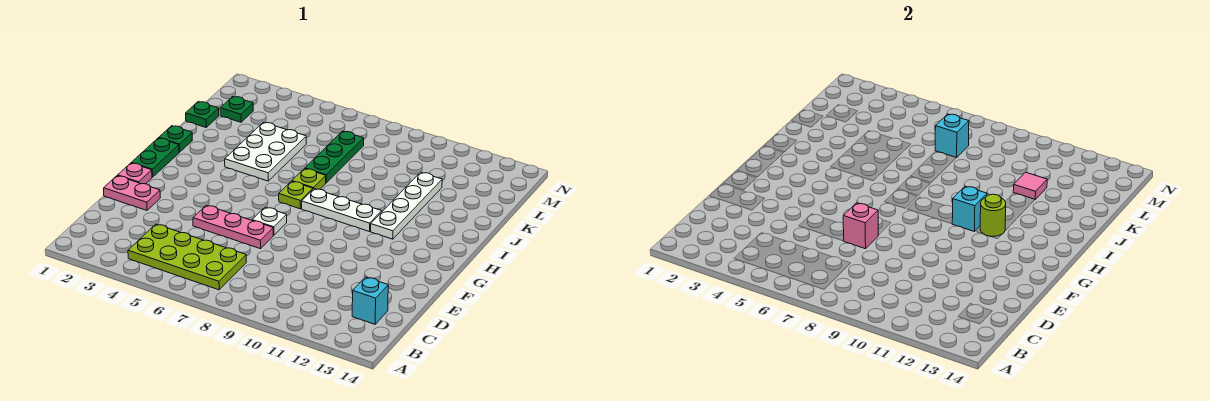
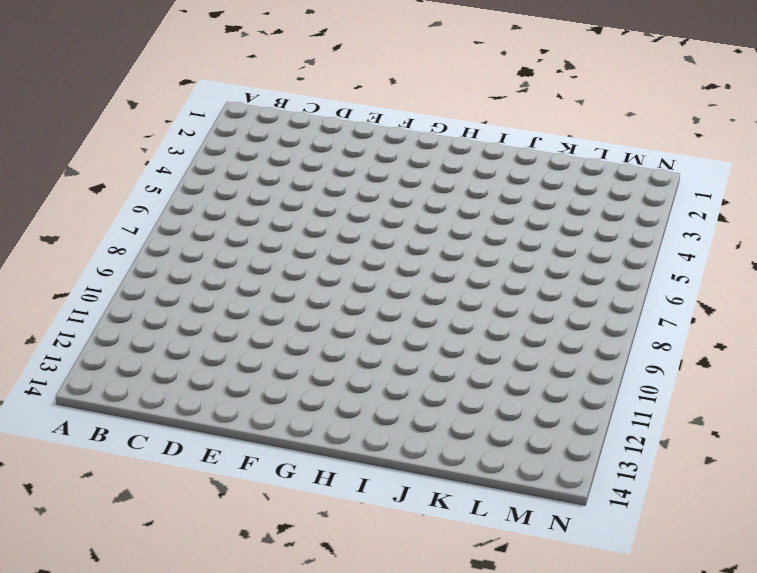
none -> lime plate B4:C7 level 1
none -> cyan brick C13 level 1
none -> pink plate E1:E2 level 1

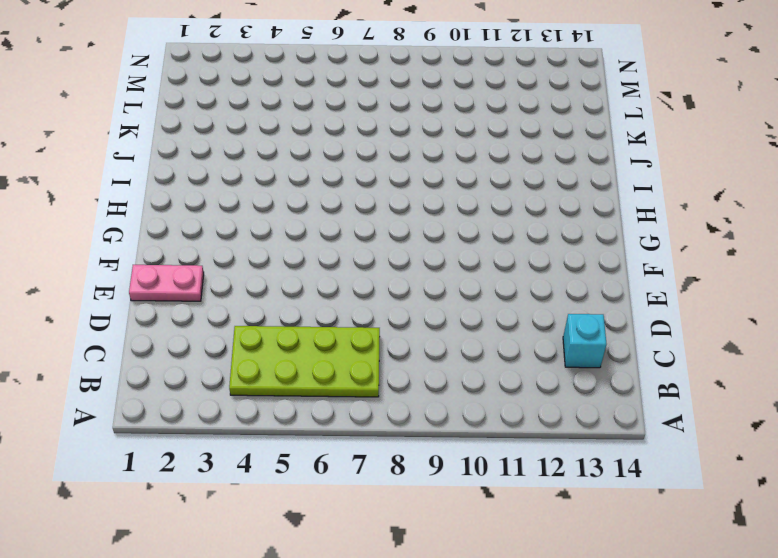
none -> pink plate E5:E7 level 1
none -> pink plate F1 level 1
none -> white plate F7 level 1

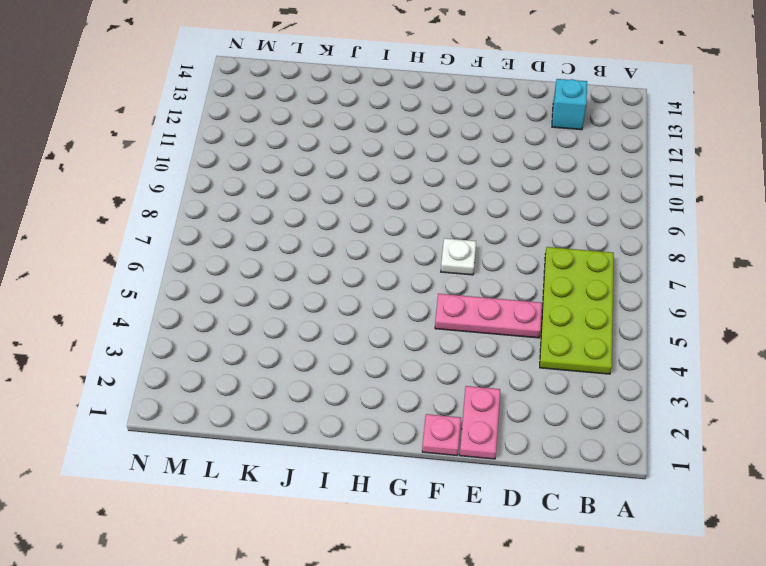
pink plate D5:F5 level 1 -> pink plate E5:E7 level 1
none -> green plate G1:H1 level 1
none -> lime plate H7 level 1
none -> white plate H8:H10 level 1

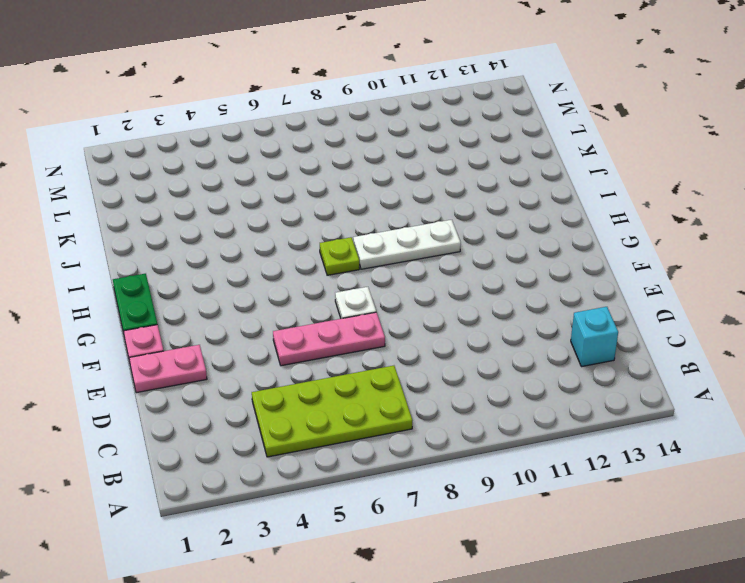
none -> white plate H11:K11 level 1
none -> green plate I1 level 1
none -> white plate I4:K5 level 1

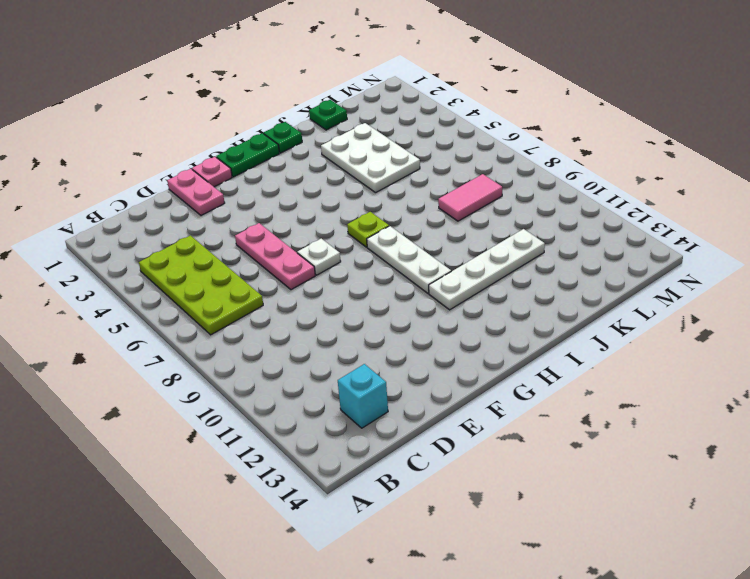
white plate J3:K5 level 1 -> white plate I4:K5 level 1
pink tile K8:L8 level 1 -> none
none -> lime plate I7 level 1
none -> green plate J7:L7 level 1
none -> green plate L2 level 1

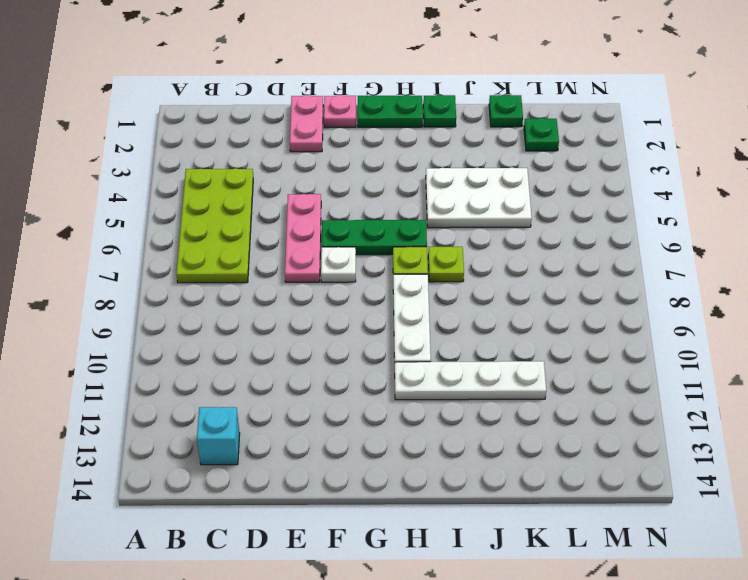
green plate F6:H6 level 1 -> green plate J7:L7 level 1
none -> pink brick E7 level 2
none -> cyan brick H10 level 2
none -> lime round brick H11 level 2

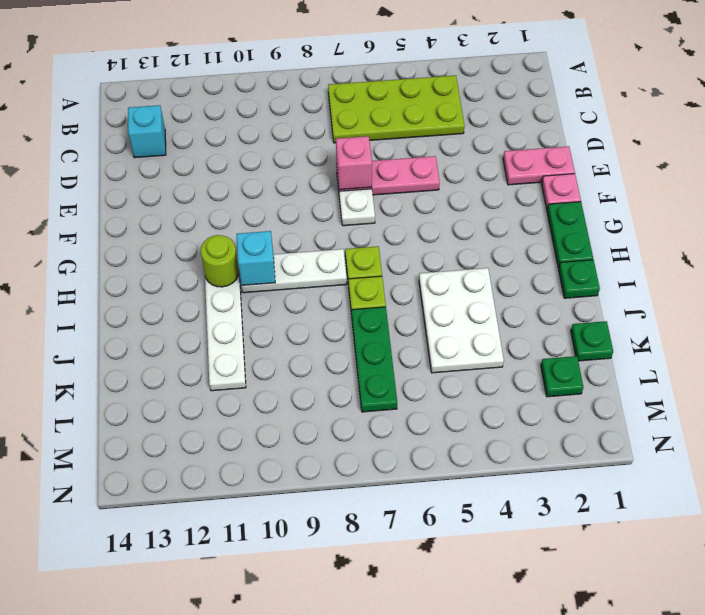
none -> pink tile K11 level 2
none -> cyan brick L7 level 2

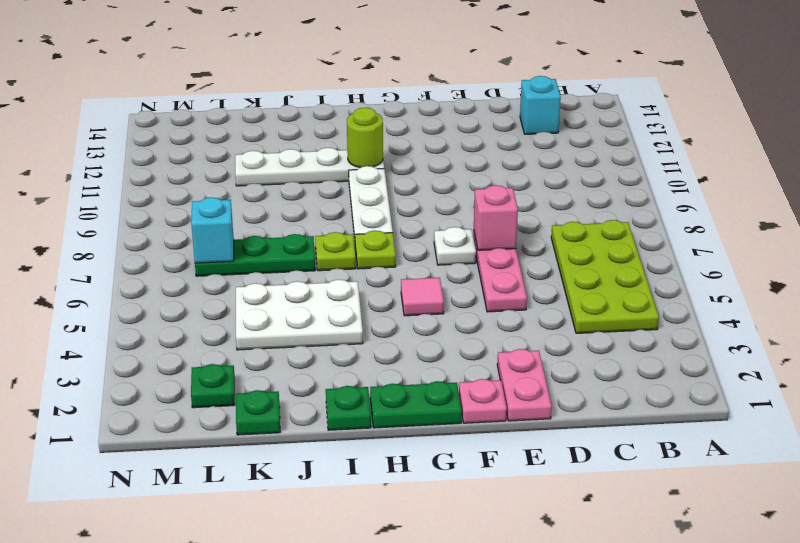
pink tile G5 level 1 -> pink tile K11 level 2
none -> cyan brick H10 level 2

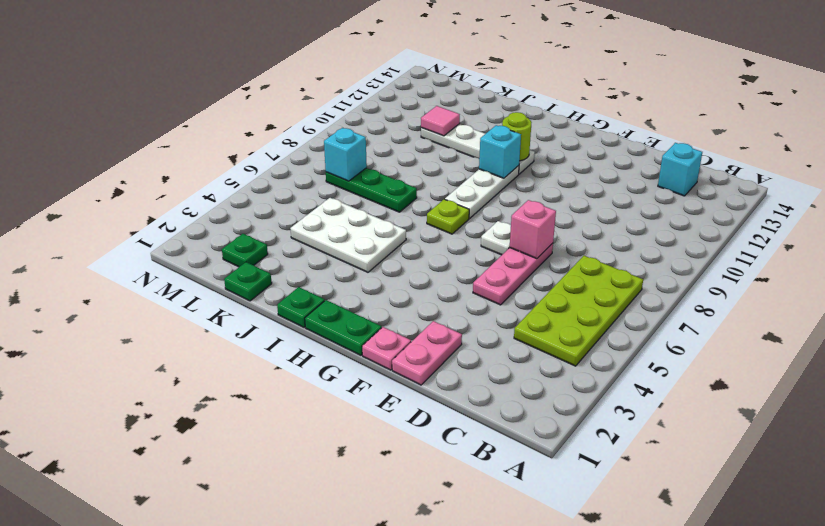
none -> lime plate I7 level 1

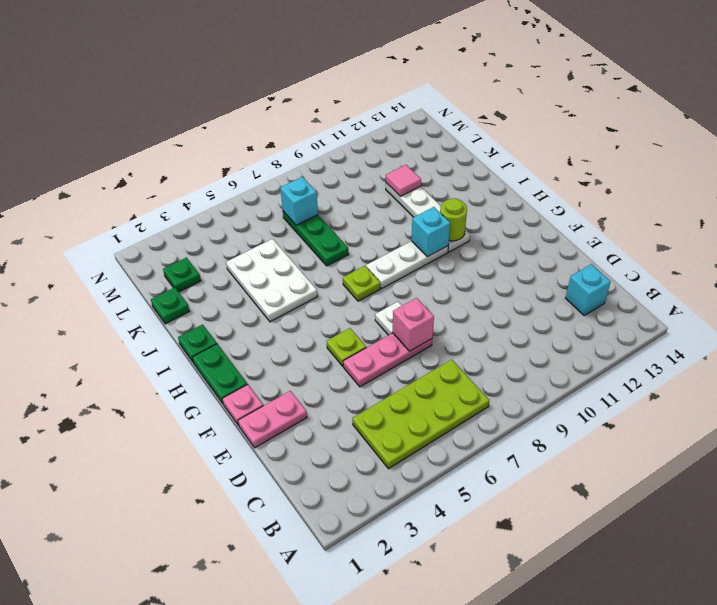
lime plate F5 level 1 -> lime plate I7 level 1

